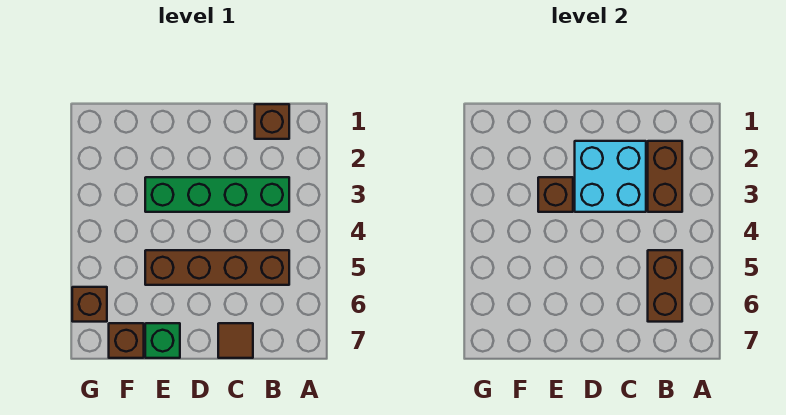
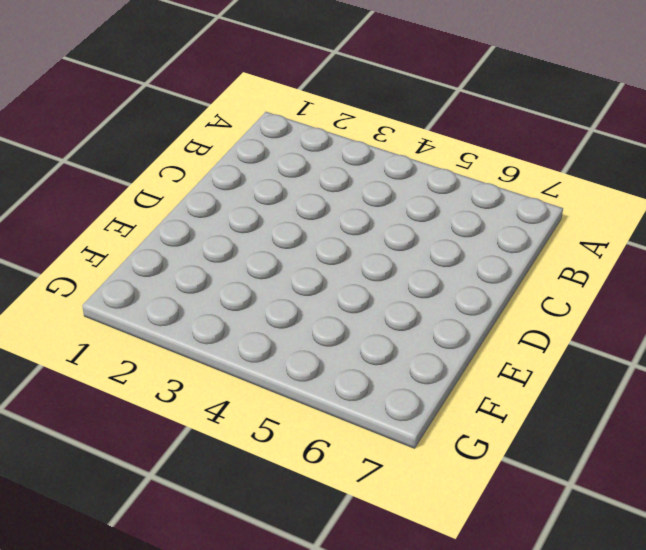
none -> brown brick B1 level 1
none -> green brick B3:E3 level 1

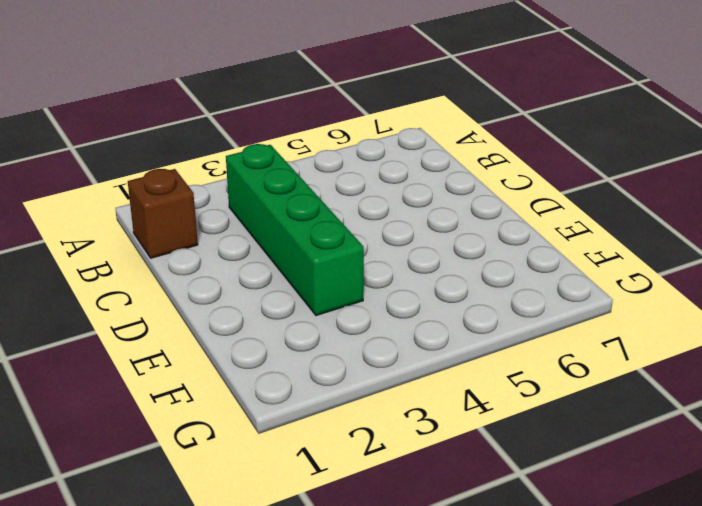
none -> brown brick B5:E5 level 1
none -> brown tile C7 level 1

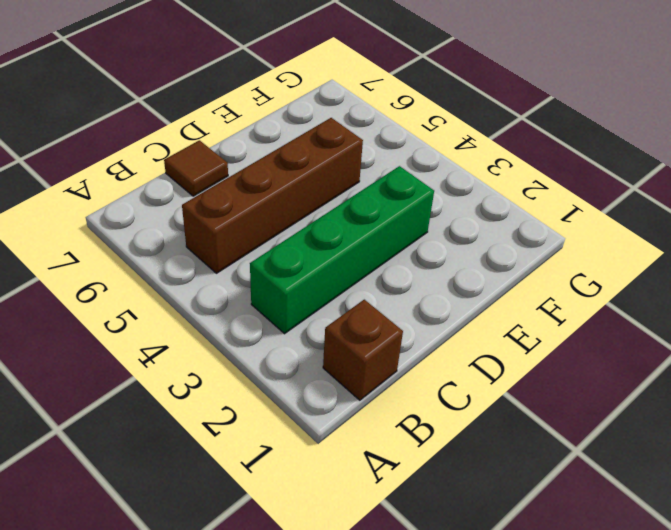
none -> green brick E7 level 1
none -> brown brick F7 level 1

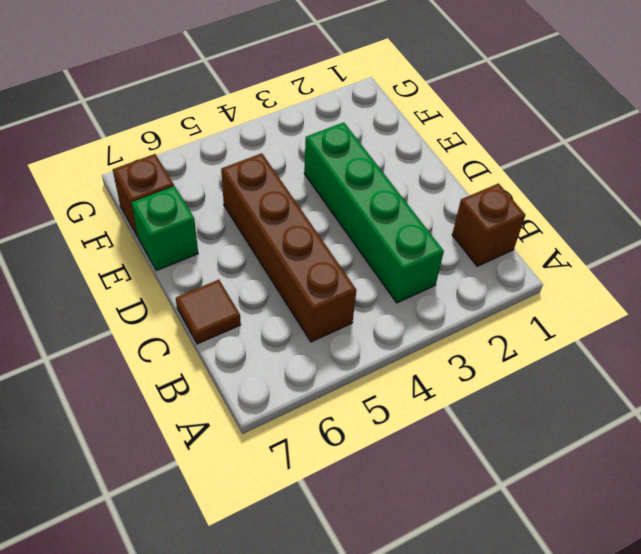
none -> brown brick G6 level 1
none -> brown brick B2:B3 level 2

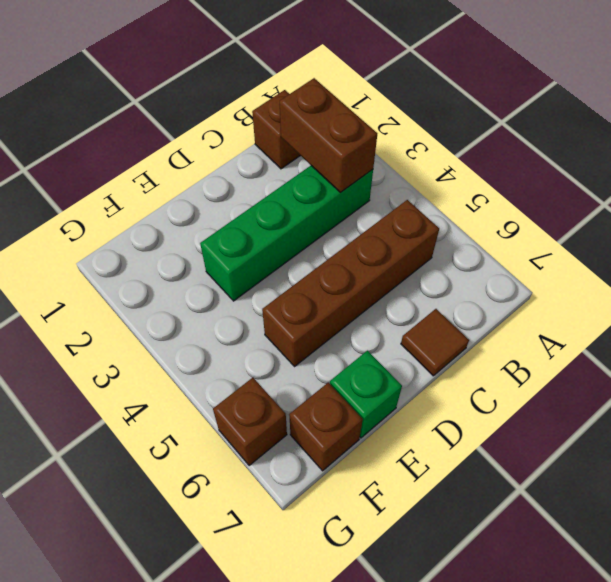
none -> brown brick B5:B6 level 2
none -> cyan brick C2:D3 level 2

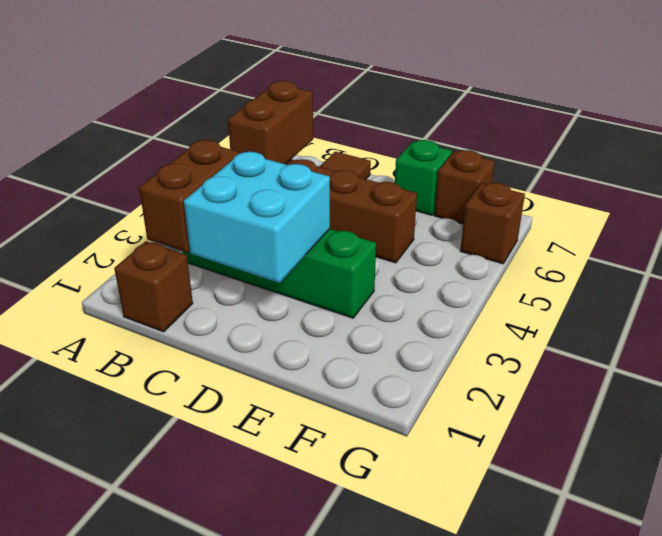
none -> brown brick E3 level 2

